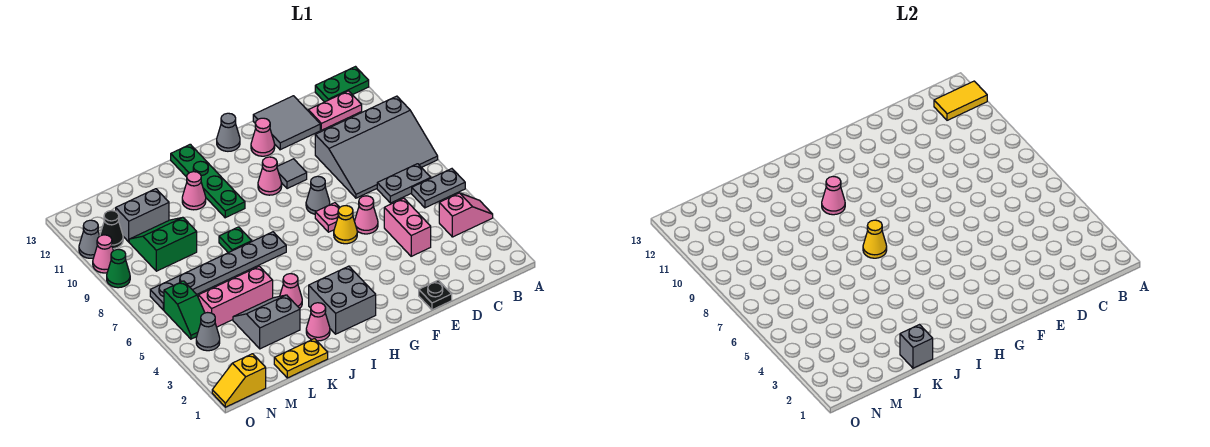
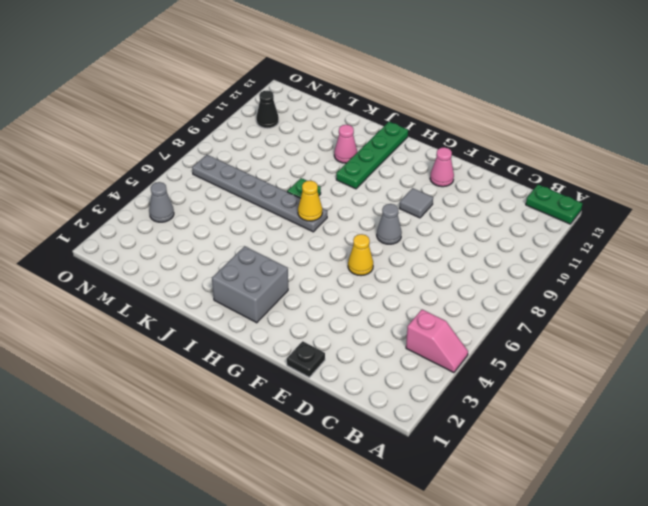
none -> grey plate A6:B6 level 1
none -> grey slope A8:D10 level 1 top 10
none -> grey plate B7:C7 level 1
none -> pink plate B12:C12 level 1

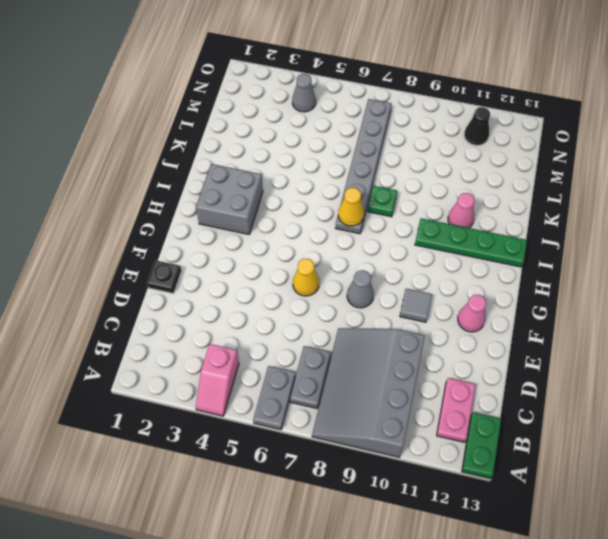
none -> pink brick D4:D5 level 1
none -> grey tile D12:E13 level 1
none -> pink cone E6 level 1
none -> pink plate F7 level 1

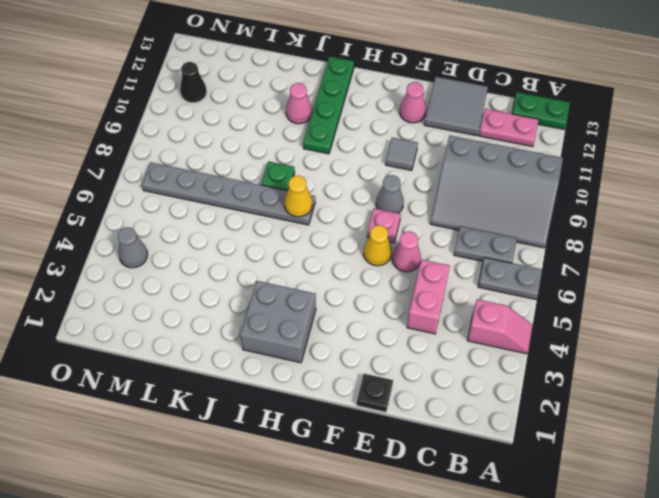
none -> pink cone G10 level 1
none -> grey cone G13 level 1
none -> pink cone J2 level 1
none -> pink cone J4 level 1

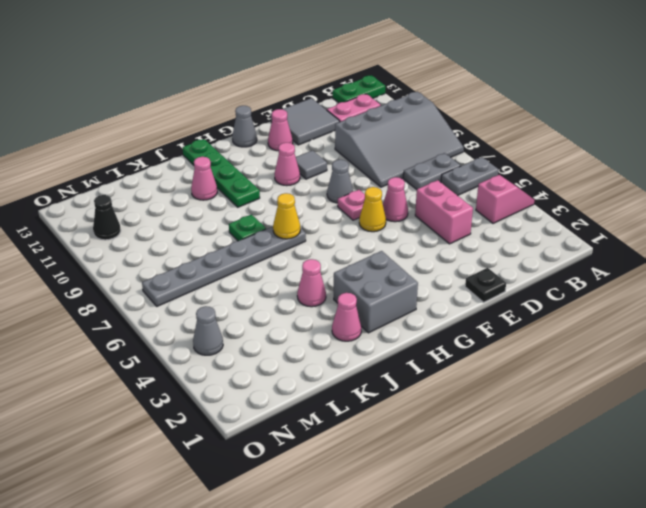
none -> yellow plate K1:L1 level 1
none -> grey slope K3:L4 level 1 top 3
none -> pink brick K5:M5 level 1
none -> green slope L9:M10 level 1 top 9

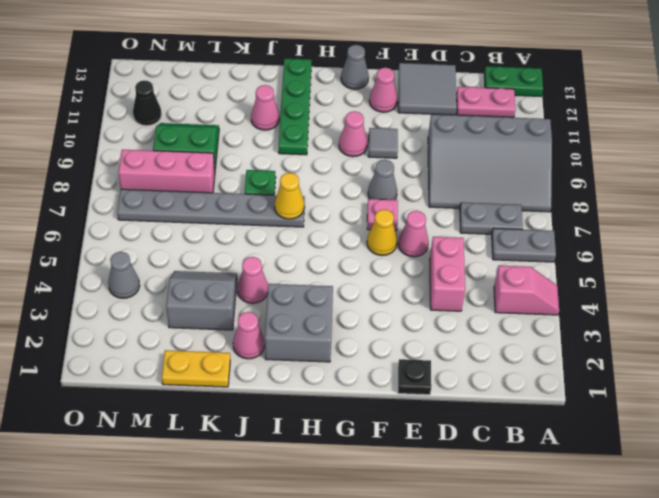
pink brick L8:N8 level 1 -> pink brick K5:M5 level 1
none -> grey brick L11:M11 level 1
none -> yellow slope N1:O1 level 1 top N
none -> green slope N5:N6 level 1 top 6
none -> green cone O9 level 1

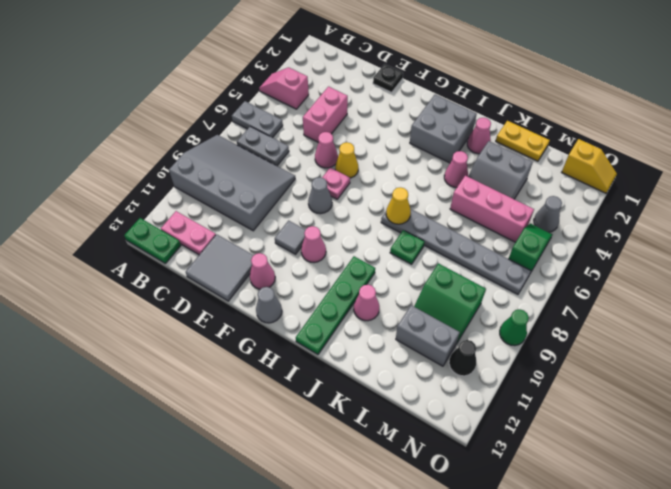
none -> pink cone O10 level 1
none -> grey cone O11 level 1
none -> yellow tile A12:B12 level 2
none -> pink cone I10 level 2

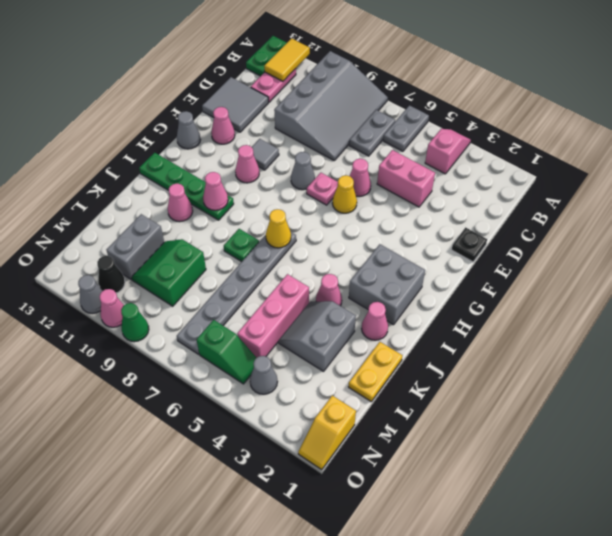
none -> grey brick K1 level 2

